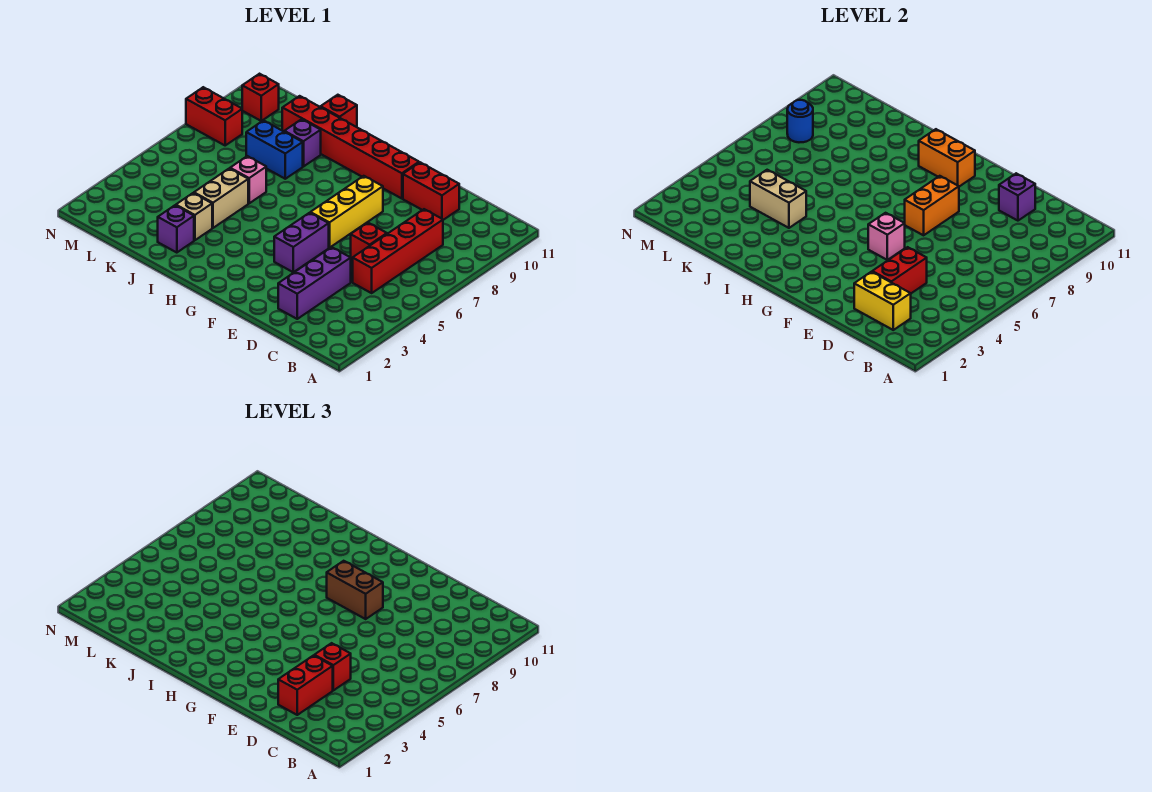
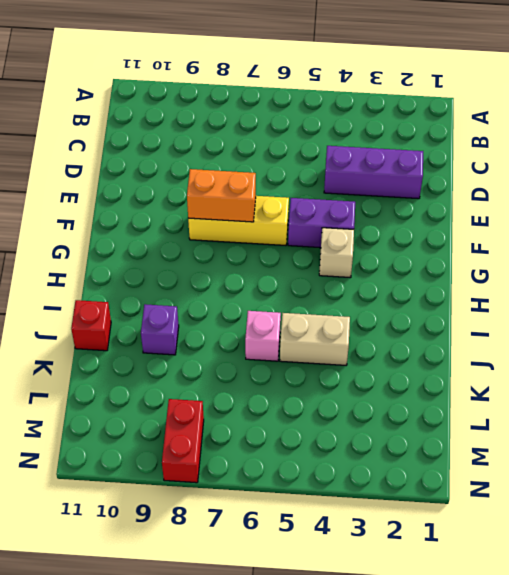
tan brick G4 level 1 -> tan brick J3 level 1
none -> red brick C5:C8 level 1
none -> red brick D6 level 1
none -> red brick D10:E10 level 1

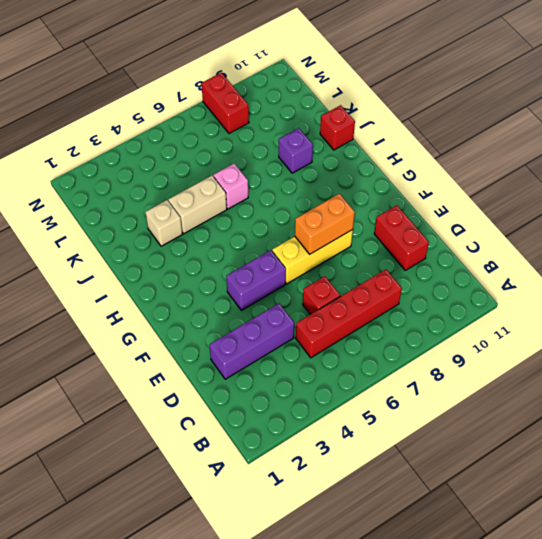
none -> red brick F10:K10 level 1
none -> purple brick J2 level 1
none -> blue brick J8:K8 level 1

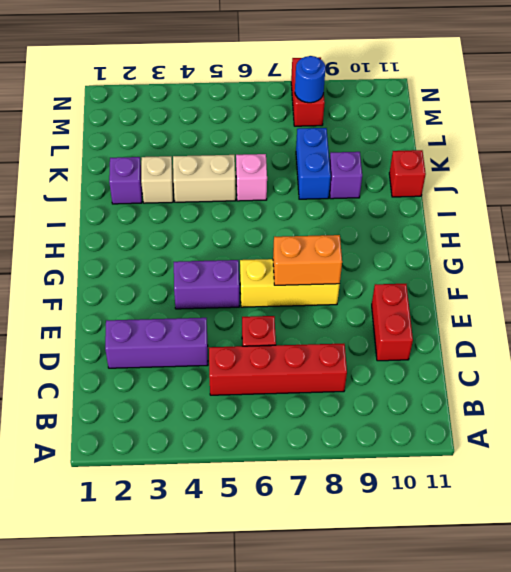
none -> red brick F10:K10 level 1
none -> red brick M10 level 1
none -> yellow brick C2:D2 level 2

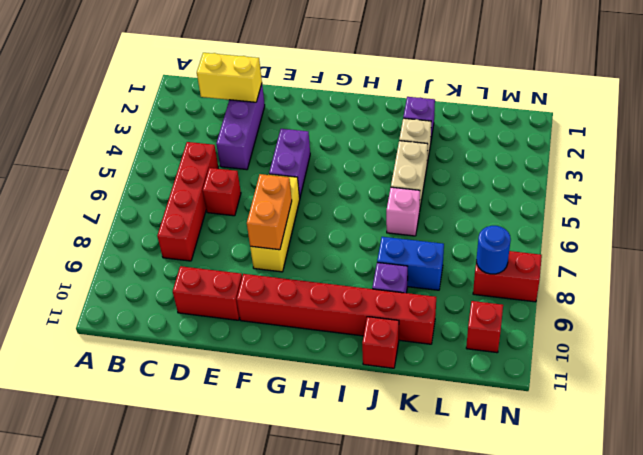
none -> red brick D3:D4 level 2
none -> purple brick D10 level 2
none -> pink brick F5 level 2

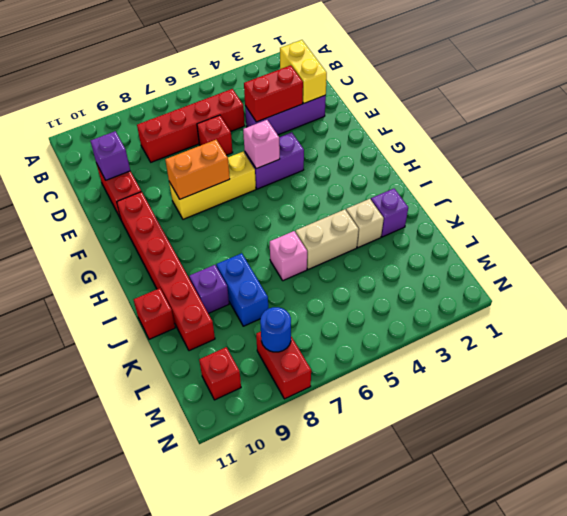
none -> orange brick G10:H10 level 2
none -> tan brick J4:K4 level 2
none -> red brick D2:D3 level 3

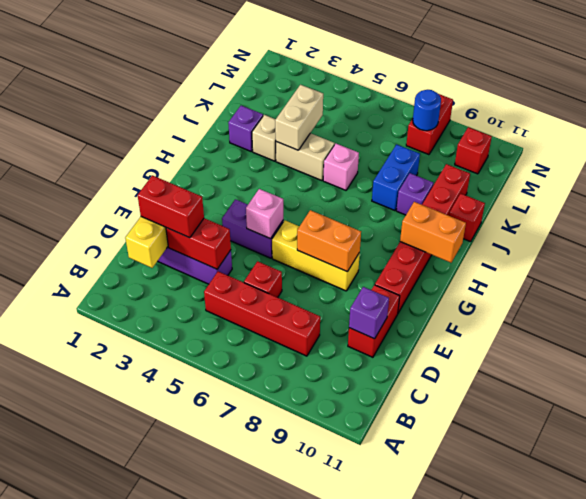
orange brick H10:H11 level 2 -> orange brick G10:H10 level 2
none -> red brick D4 level 3
none -> brown brick F8:G8 level 3

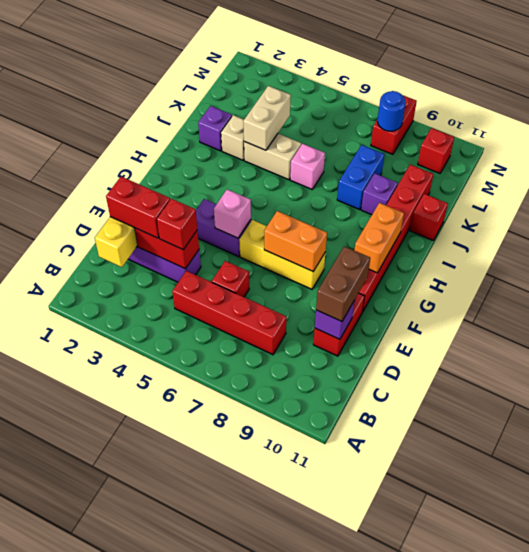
brown brick D10:E10 level 3 -> brown brick F8:G8 level 3

